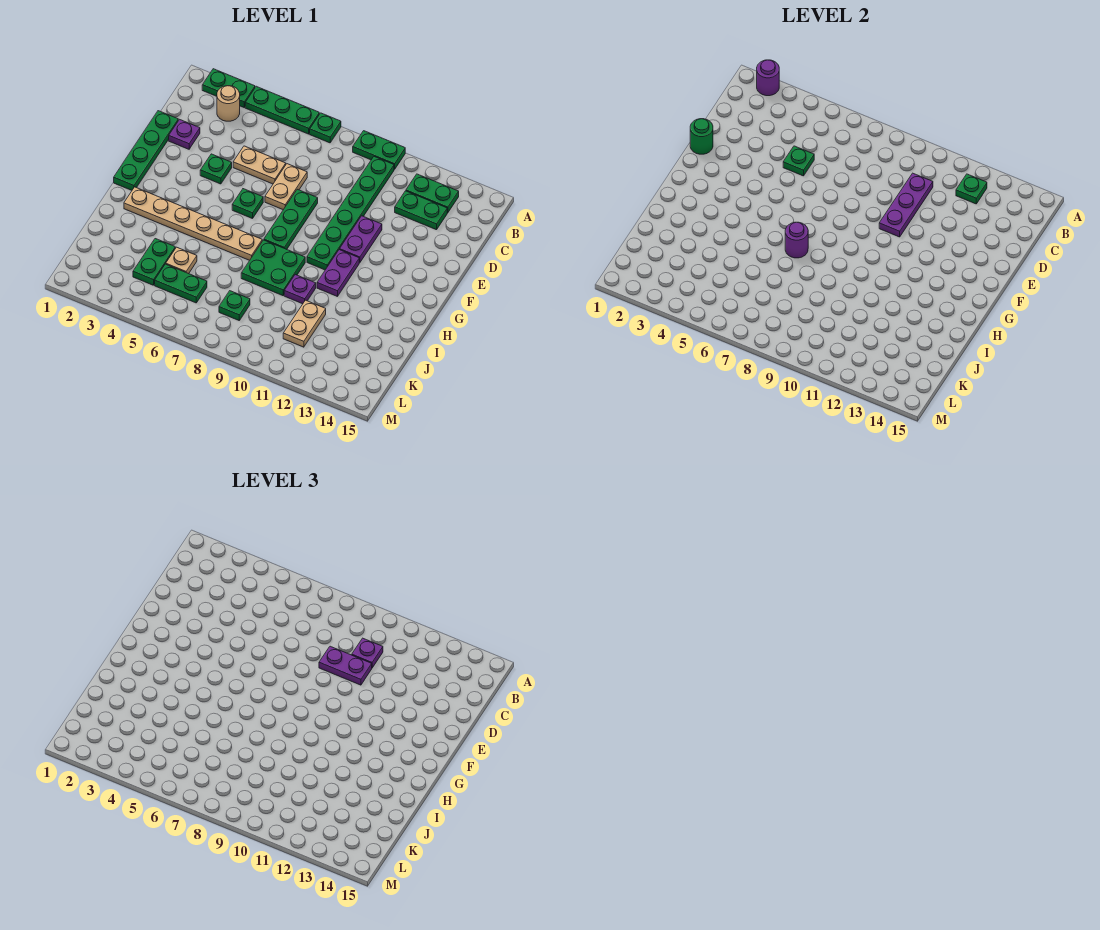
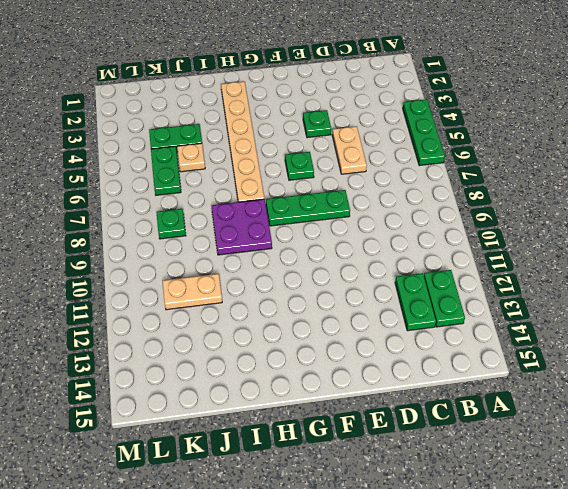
purple plate H8:I9 level 1 -> green plate H8:I9 level 1
none -> green plate A2:A3 level 1
none -> green plate A7 level 1
none -> green plate A9:A10 level 1
none -> tan round brick B3 level 1

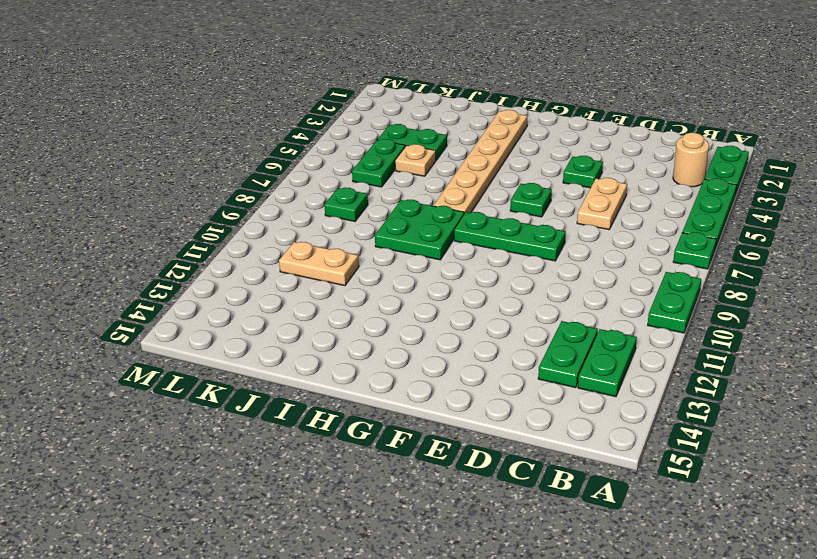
none -> green plate B10:G10 level 1
none -> green plate D1:G1 level 1
none -> purple plate D2 level 1
none -> tan plate D7:E7 level 1

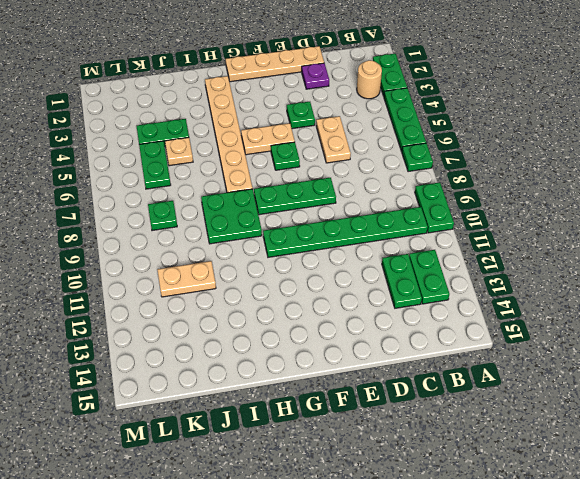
tan plate D1:G1 level 1 -> green plate D1:G1 level 1
tan plate F5:G5 level 1 -> tan plate D7:E7 level 1
none -> purple plate E11:F11 level 1
none -> purple plate G11:H11 level 1
none -> purple plate I10 level 1
none -> purple round brick A2 level 2

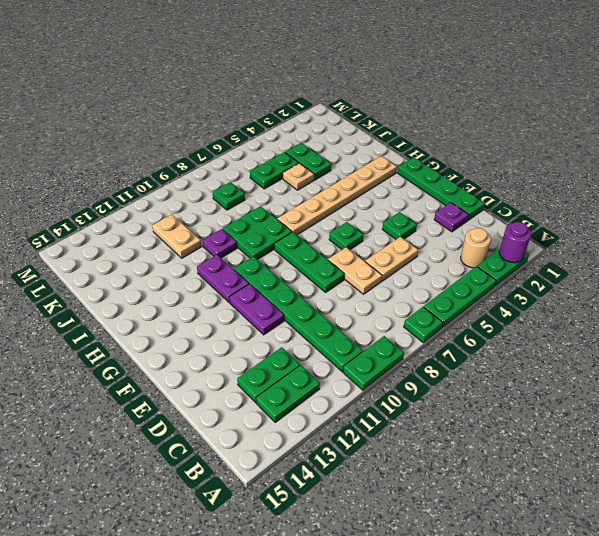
none -> green plate B12 level 2
none -> purple plate C10:E10 level 2
none -> green plate D5 level 2
none -> green round brick E1 level 2

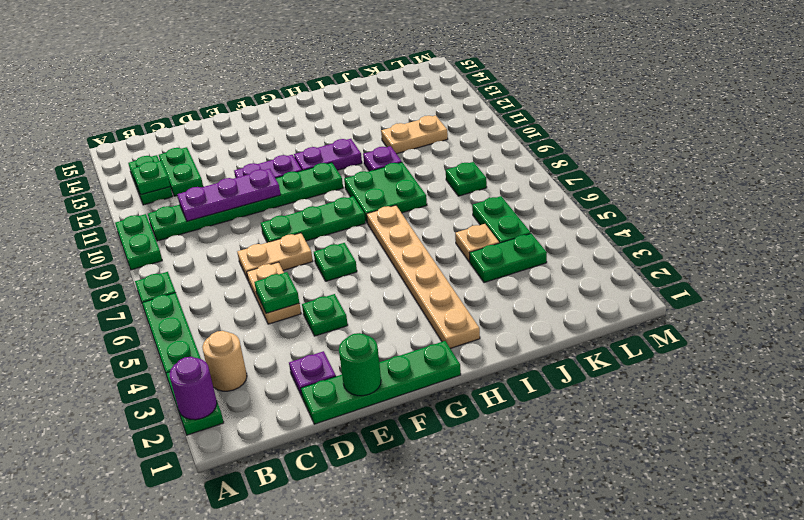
none -> purple round brick H7 level 2
none -> purple plate C10 level 3
none -> purple plate D9:D10 level 3

